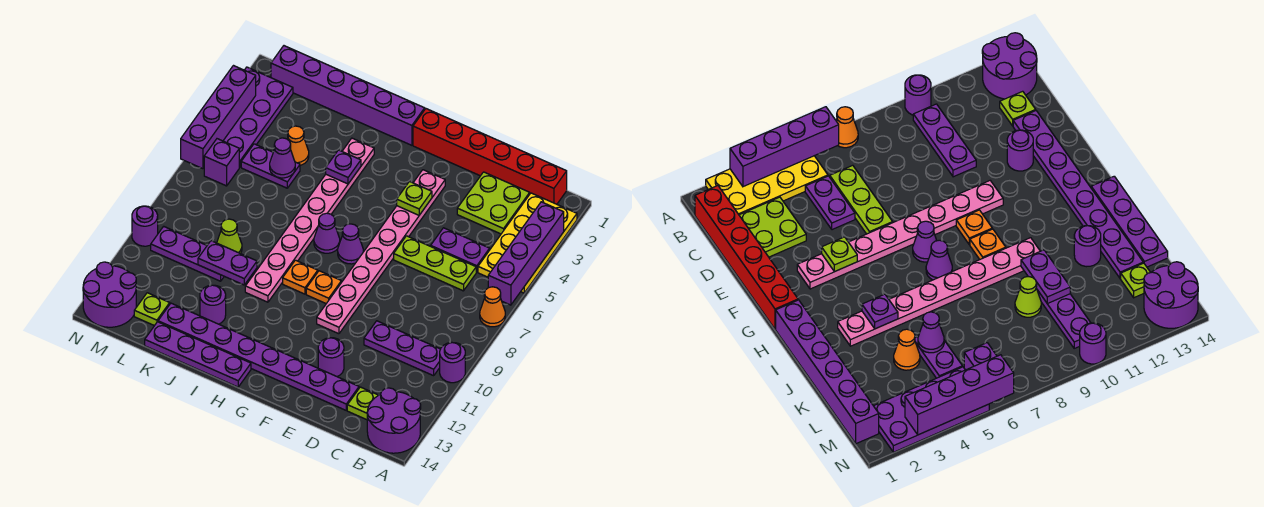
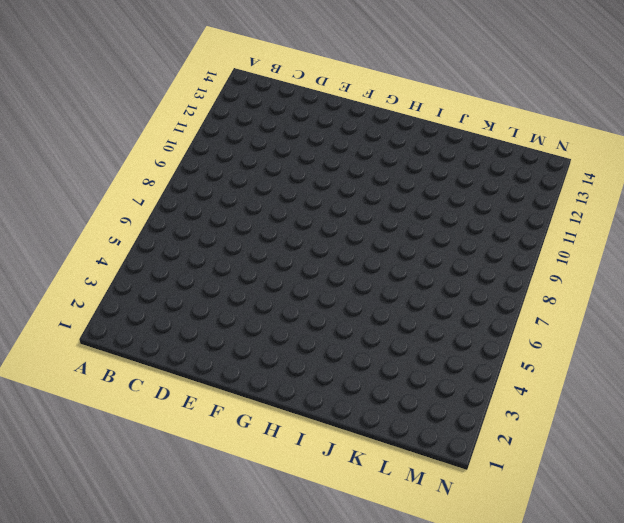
none -> yellow plate A2:B5 level 1
none -> orange cone A7 level 1
none -> purple round brick A10 level 1
none -> purple round brick A13:B14 level 1

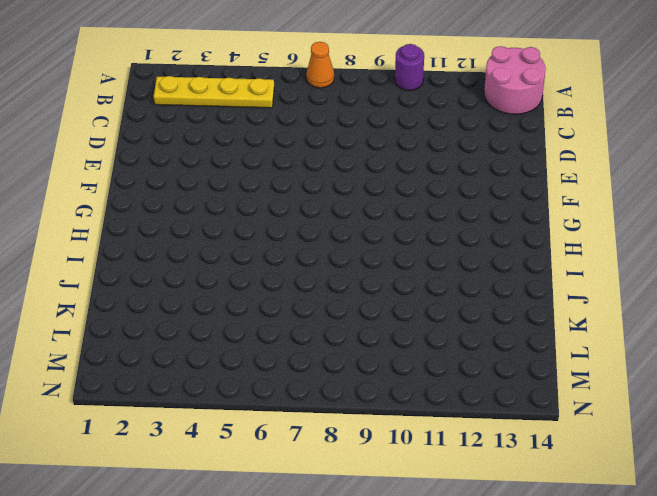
pink round brick A13:B14 level 1 -> purple round brick A13:B14 level 1
yellow plate B2:B5 level 1 -> yellow plate A2:B5 level 1
none -> red brick B1:G1 level 1
none -> purple plate B10:D10 level 1
none -> lime plate C2:D3 level 1
none -> purple plate C5:D5 level 1

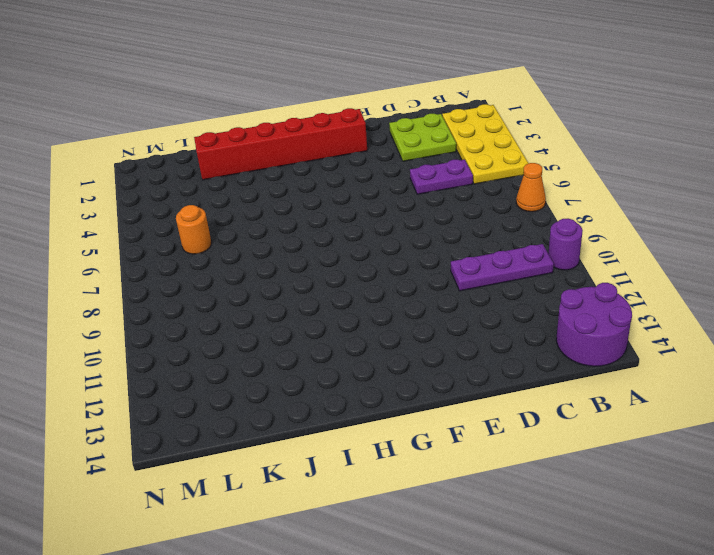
red brick F2:K2 level 1 -> red brick B1:G1 level 1
orange round brick L6 level 1 -> none
none -> lime plate C6:E6 level 1
none -> lime plate C13 level 1
none -> purple plate D13:K13 level 1
none -> purple round brick E12 level 1

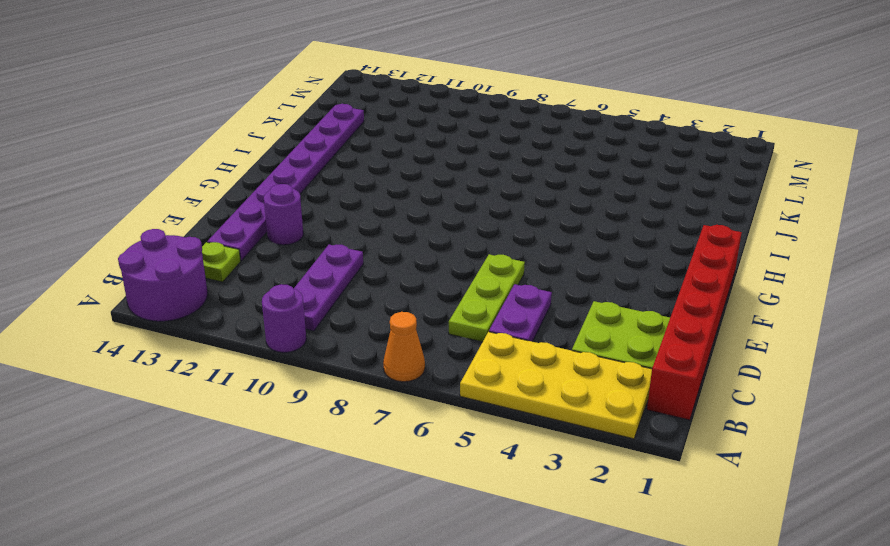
none -> pink plate F3:F10 level 1
none -> purple cone G7 level 1
none -> orange plate G9 level 1
none -> purple brick H1:M1 level 1

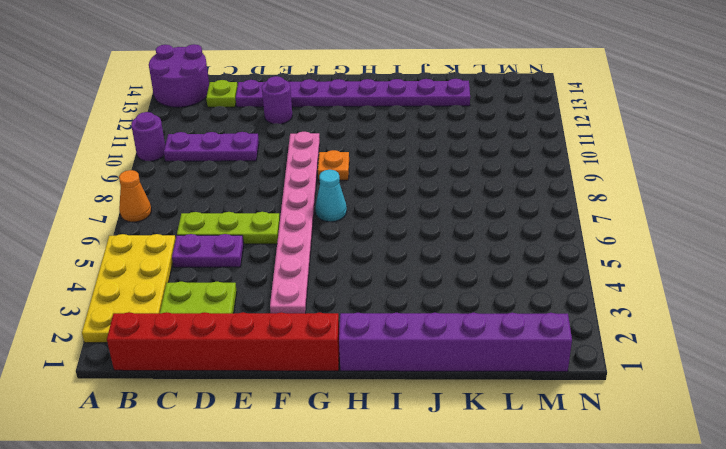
cyan cone G7 level 1 -> purple cone G7 level 1
none -> purple cone H7 level 1
none -> orange plate H9 level 1
none -> purple plate H14:K14 level 1
none -> pink plate I3:I10 level 1

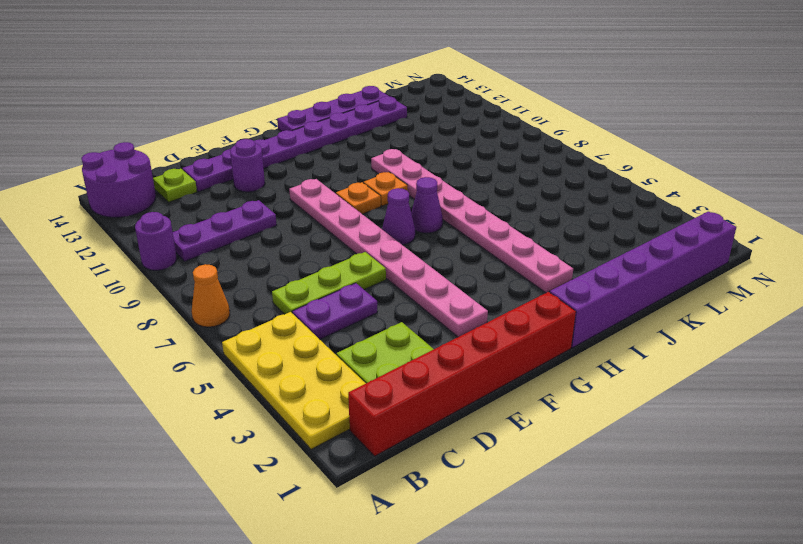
none -> purple round brick J12 level 1
none -> orange cone K4 level 1
none -> purple plate K5:L5 level 1
none -> lime cone K9 level 1

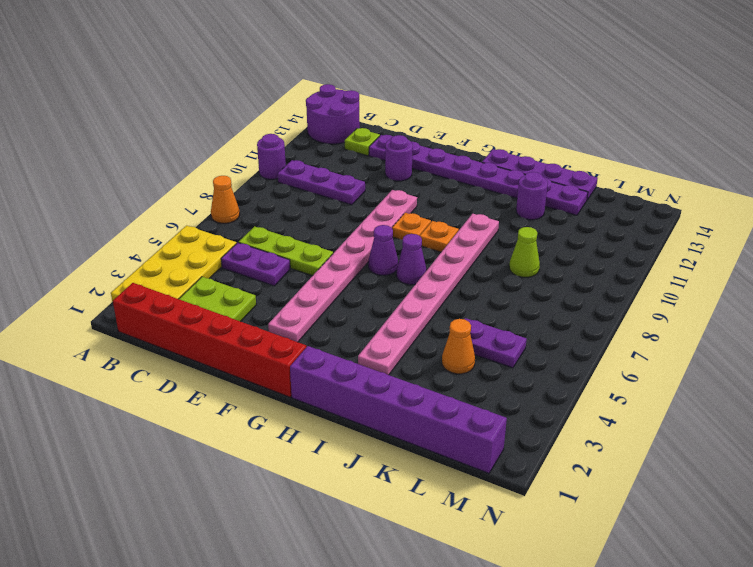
none -> purple plate K10:M10 level 1
none -> lime plate L13 level 1
none -> purple plate M2:N5 level 1
none -> purple brick M6 level 1

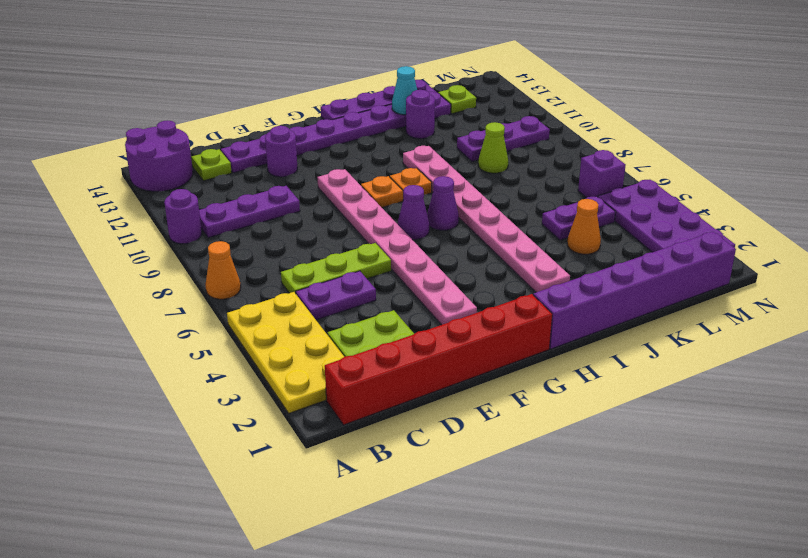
cyan cone J13 level 2 -> none
none -> purple round brick M13:N14 level 1
none -> purple round brick N10 level 1
none -> purple brick A3:A6 level 2
none -> lime plate F4 level 2

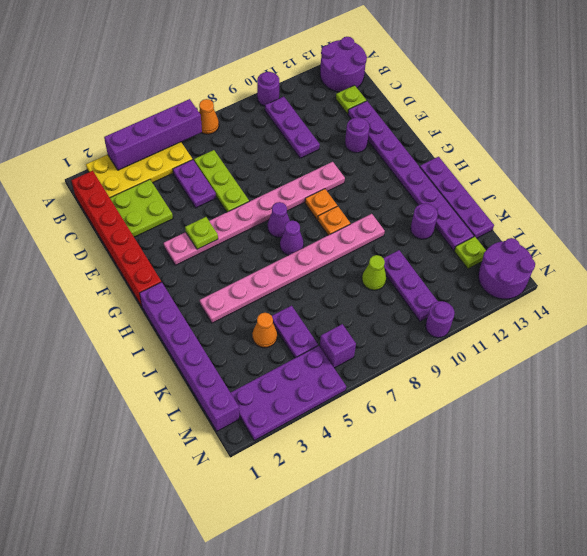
none -> purple plate I4 level 2
none -> purple plate J10:K10 level 2
none -> purple cone K5 level 2
none -> purple brick N3:N6 level 2

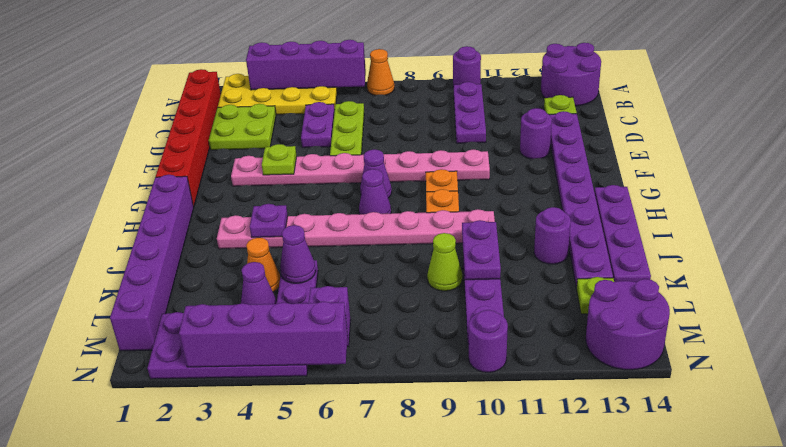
purple cone L4 level 1 -> none

